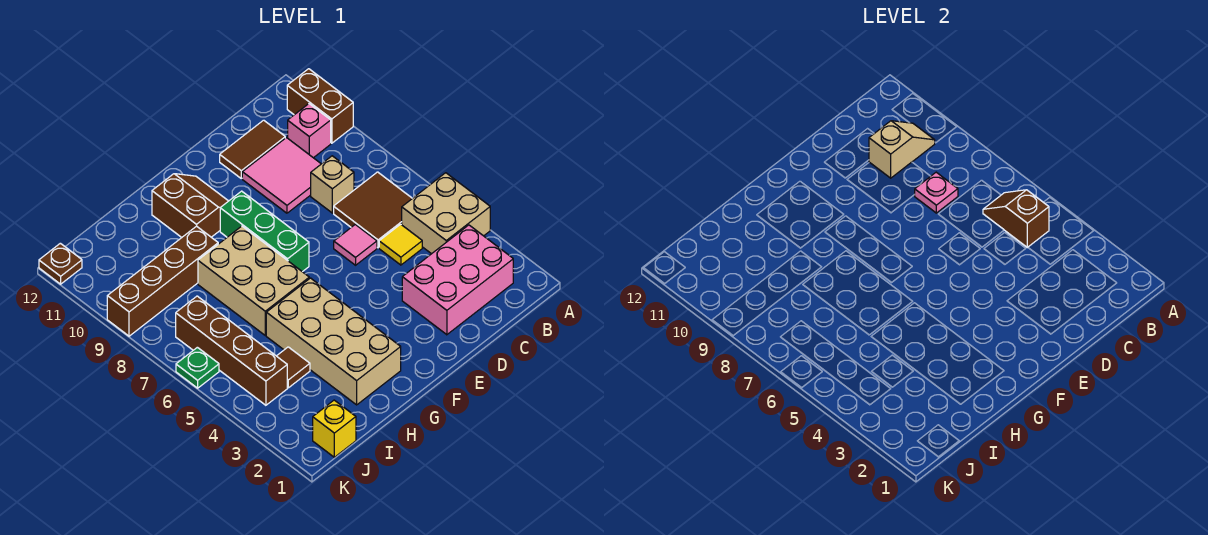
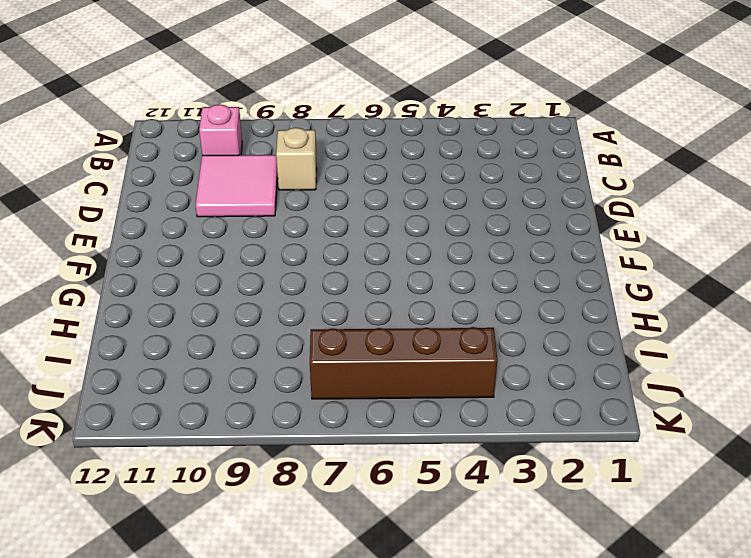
none -> tan brick A4:B5 level 1
none -> brown brick A10:A11 level 1
none -> pink brick B2:D3 level 1

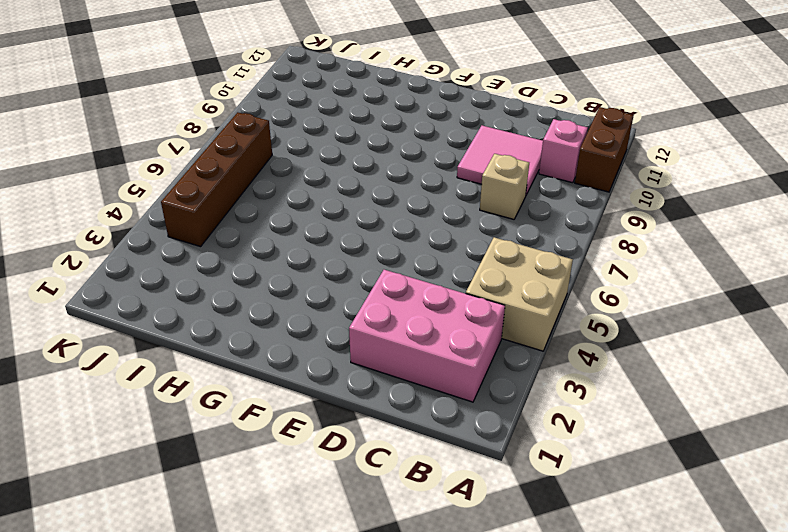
none -> brown tile B6:C7 level 1
none -> yellow tile C5 level 1
none -> brown tile C11:D11 level 1

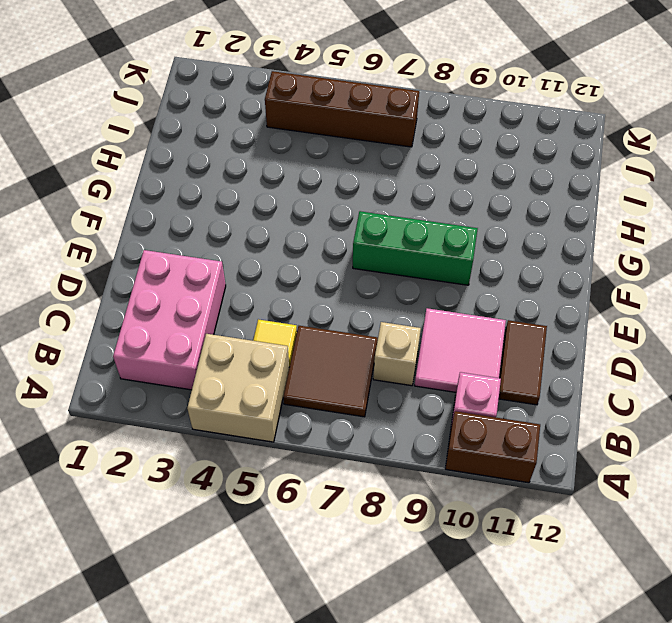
none -> pink tile D6 level 1
none -> brown slope F10:G11 level 1 top G
none -> tan brick G2:H5 level 1

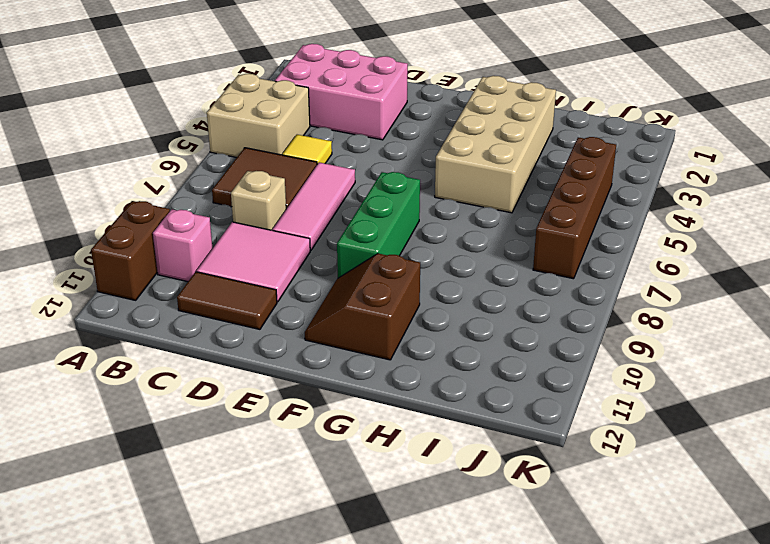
pink tile D6:D8 level 1 -> pink tile D6 level 1
none -> tan brick G6:H8 level 1
none -> brown brick H9:K9 level 1
none -> brown tile I4 level 1

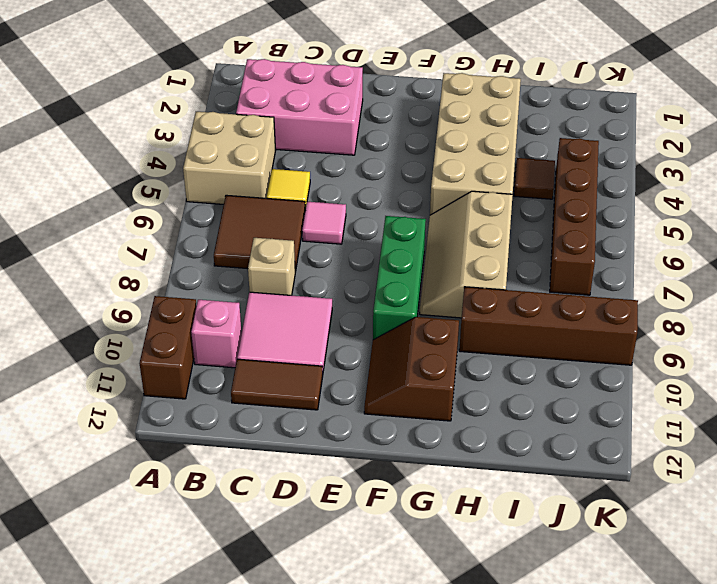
tan slope G6:H8 level 1 top H -> tan brick G6:H8 level 1
none -> yellow brick J1 level 1
none -> green plate K6 level 1
none -> brown plate K12 level 1

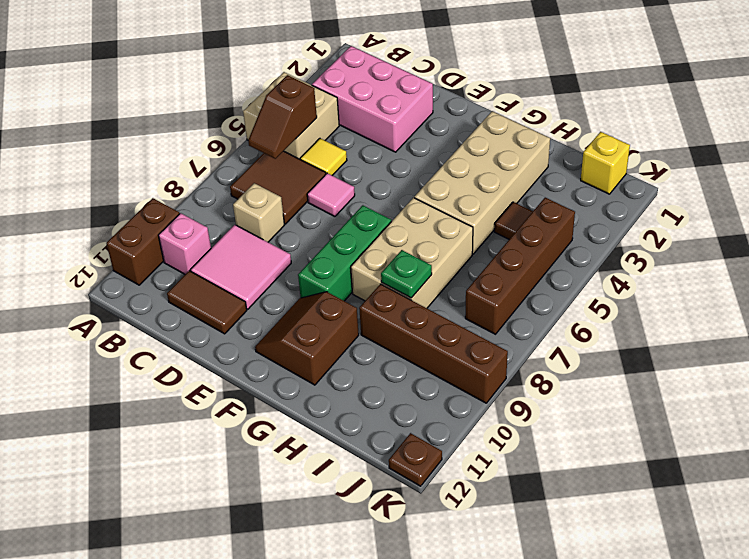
green plate H8 level 2 -> green plate K6 level 1
none -> tan slope B10:C10 level 2 top C
none -> pink plate C8 level 2

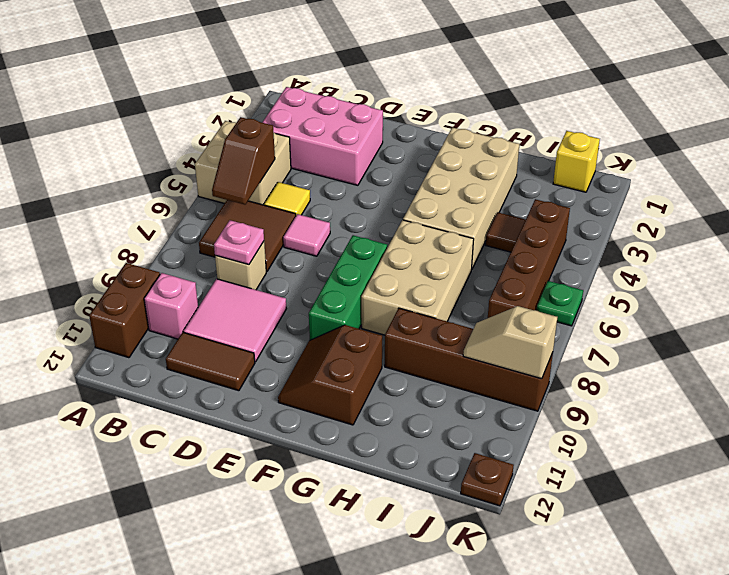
tan slope J9:K9 level 2 top K -> tan slope B10:C10 level 2 top C

